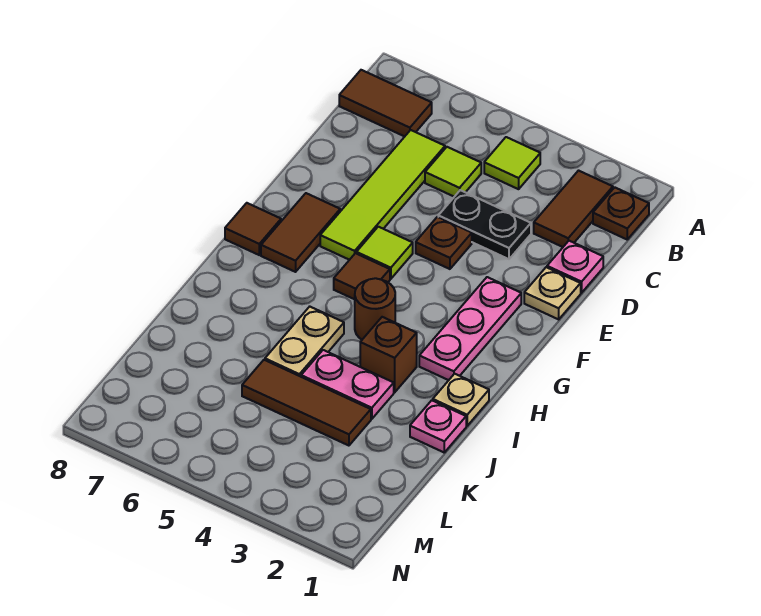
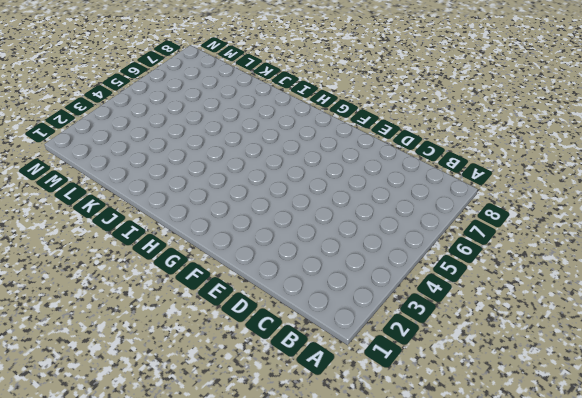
none -> brown plate B1 level 1
none -> brown tile B2:C2 level 1
none -> lime tile B4 level 1

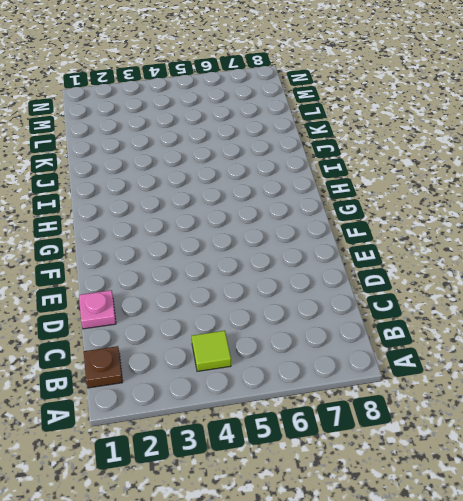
none -> brown tile B2:C2 level 1
none -> brown tile B7:B8 level 1
none -> lime tile C5 level 1

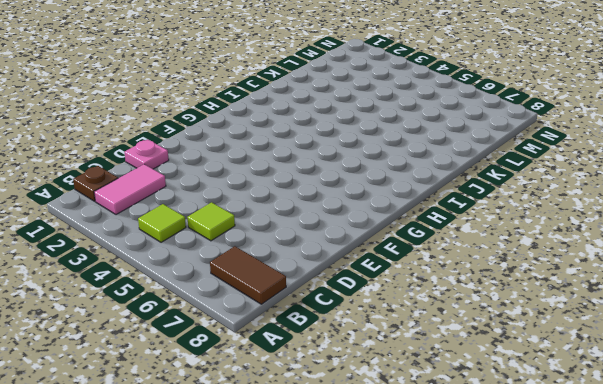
pink tile B2:C2 level 1 -> brown tile B2:C2 level 1
none -> lime tile C6:F6 level 1
none -> black plate D3:D4 level 1
none -> tan plate E1 level 1

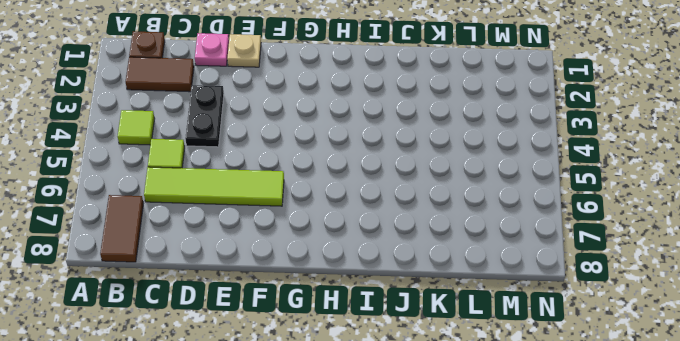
none -> brown plate E4 level 1
none -> pink plate F2:H2 level 1
none -> lime tile F5 level 1

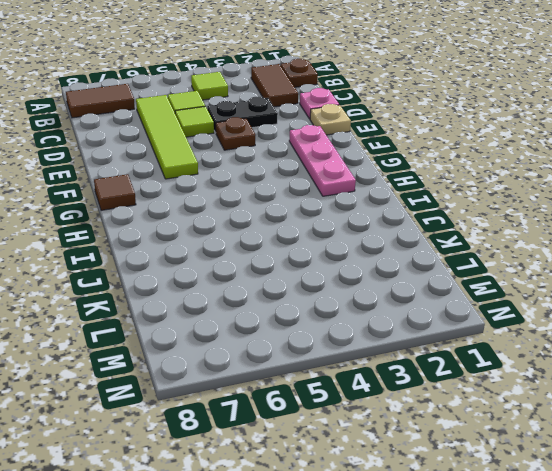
lime tile D5 level 1 -> lime tile F5 level 1
none -> brown tile F7:G7 level 1
none -> brown tile G5 level 1
none -> brown round brick H4 level 1

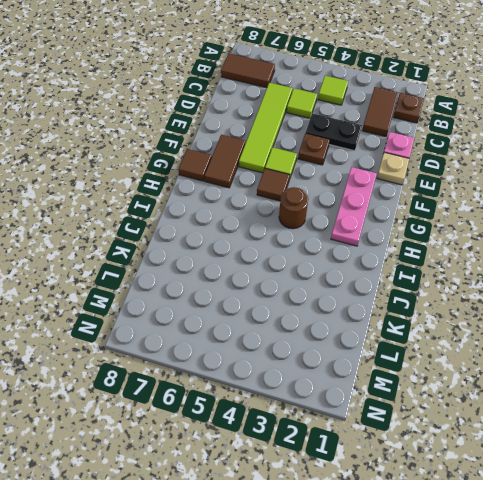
none -> tan plate I1 level 1
none -> brown brick I3 level 1
none -> tan plate I5:J5 level 1

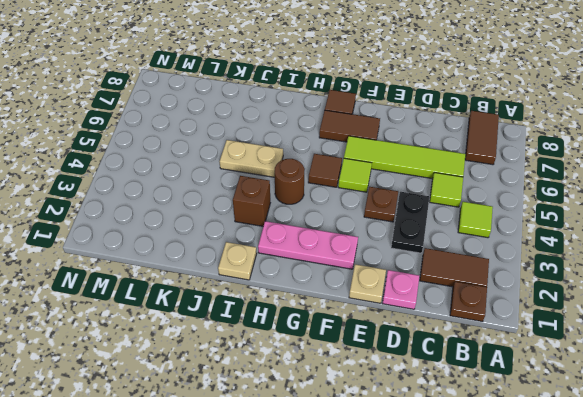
none -> pink plate J1 level 1
none -> pink plate J3:J4 level 1
none -> brown tile K3:K5 level 1

